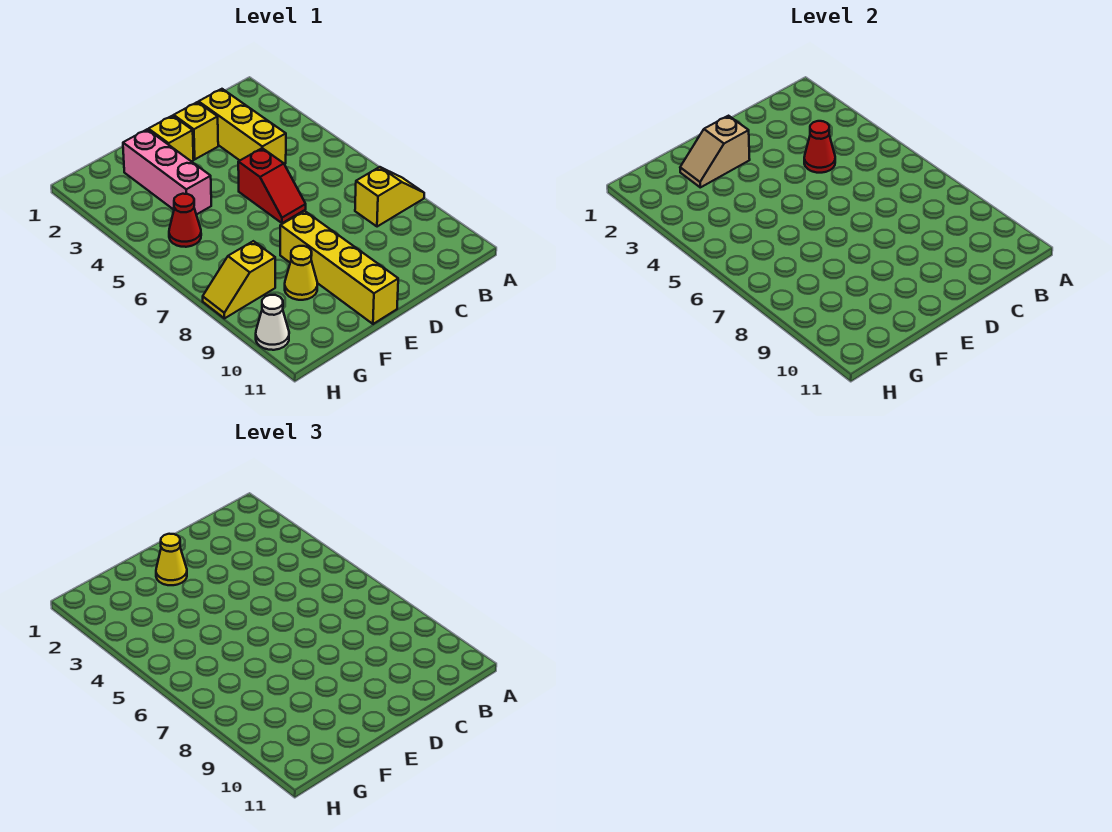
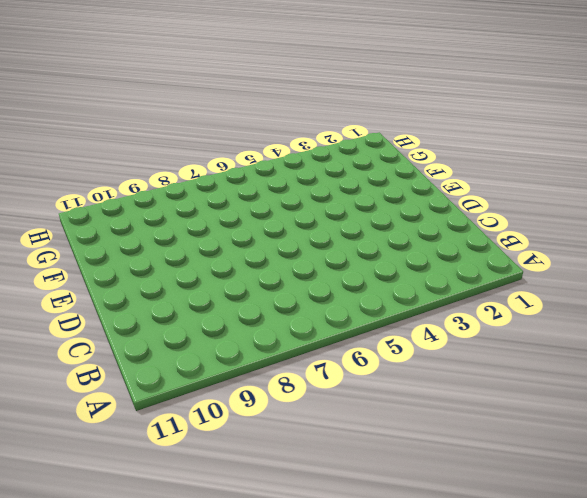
none -> yellow slope A8:B8 level 1 top B
none -> yellow brick C2:C4 level 1
none -> yellow brick D2 level 1

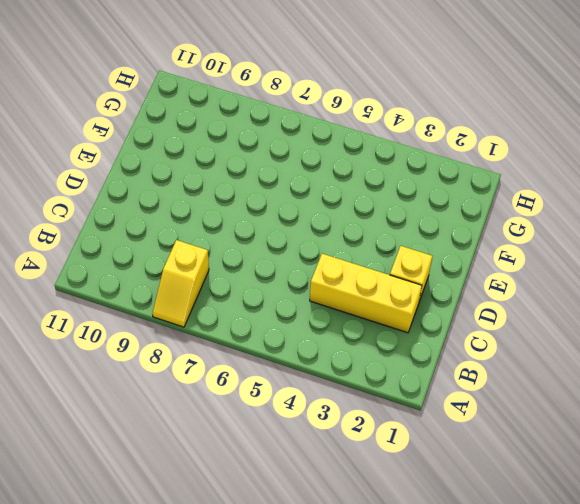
none -> red slope D5:D6 level 1 top 5
none -> yellow brick E2 level 1
none -> yellow brick E8:E11 level 1

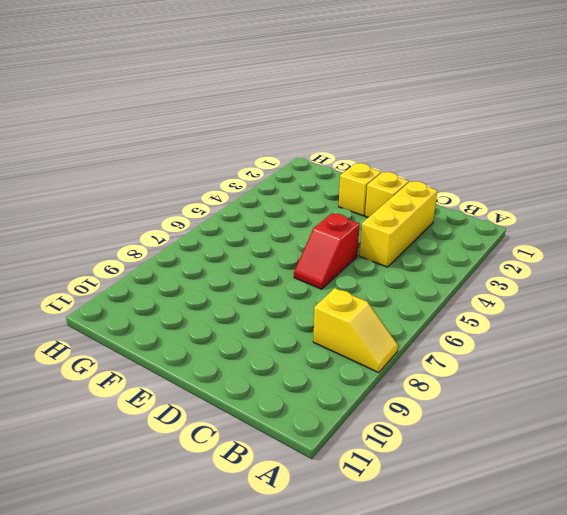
none -> yellow brick E8:E11 level 1
none -> pink brick F2:F4 level 1
none -> yellow cone F9 level 1

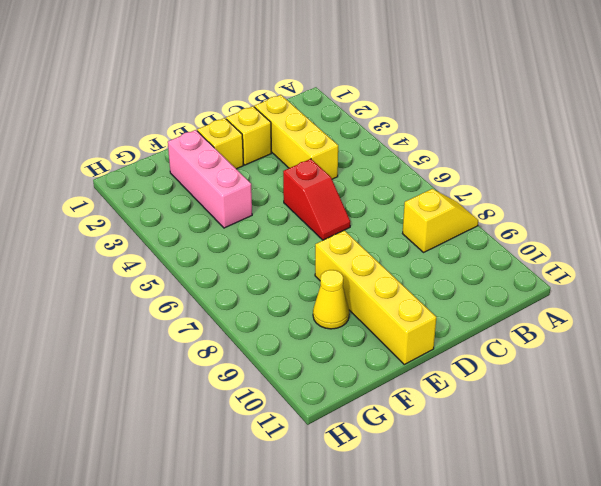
none -> red cone G5 level 1
none -> yellow slope G8:H8 level 1 top G
none -> white cone H10 level 1

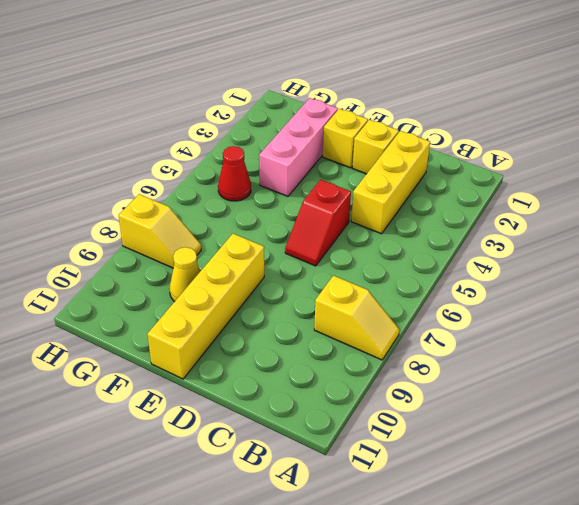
yellow slope G8:H8 level 1 top H -> yellow slope G8:H8 level 1 top G
none -> white cone H10 level 1
none -> red cone C4 level 2
none -> tan slope E2:F2 level 2 top E

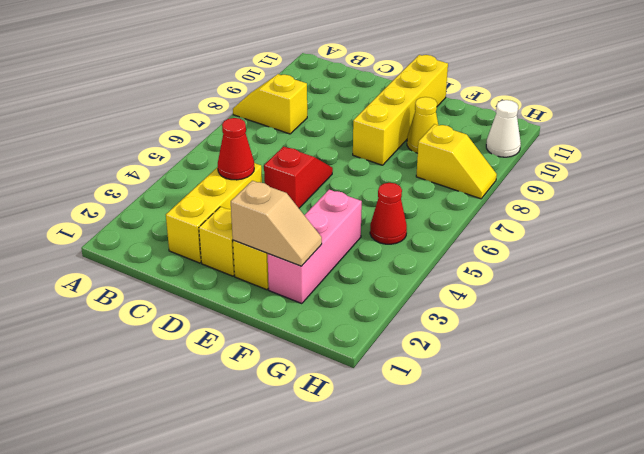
none -> yellow cone E2 level 3

